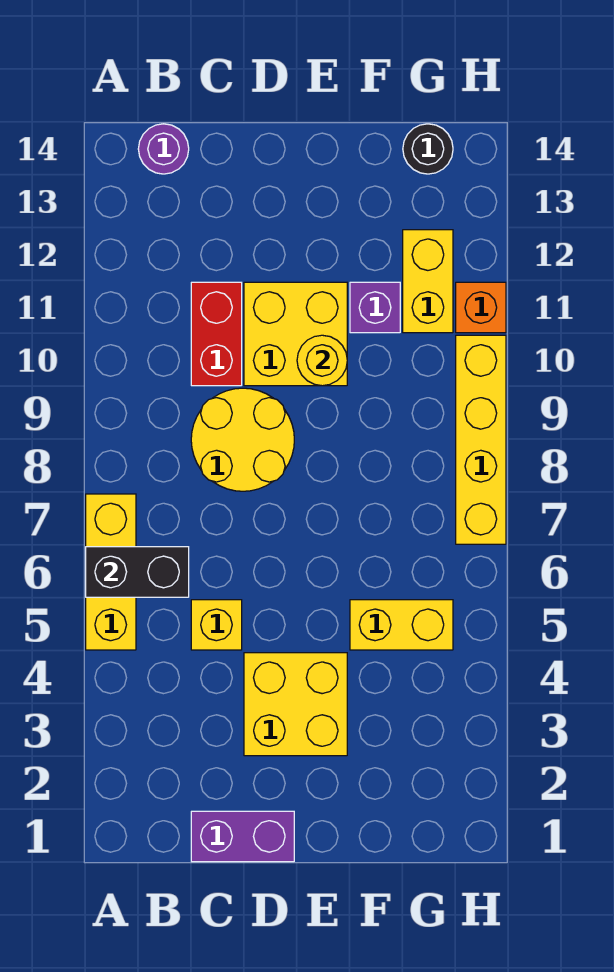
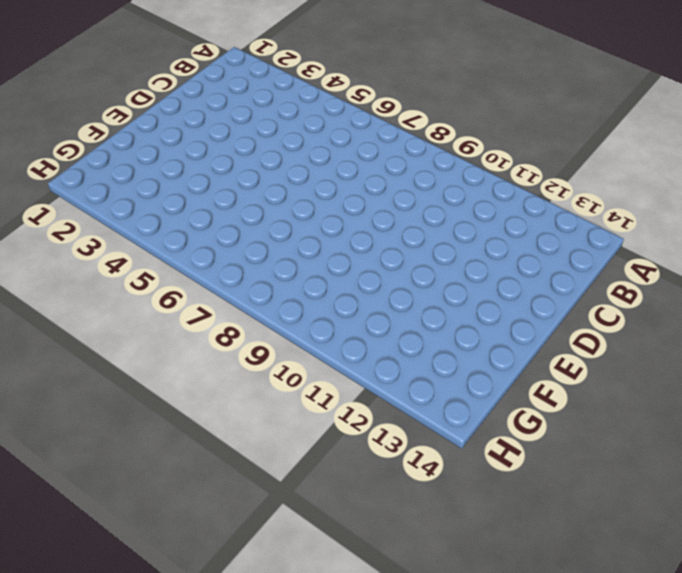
none -> yellow brick A5:A7 level 1
none -> purple round brick B14 level 1
none -> purple brick C1:D1 level 1

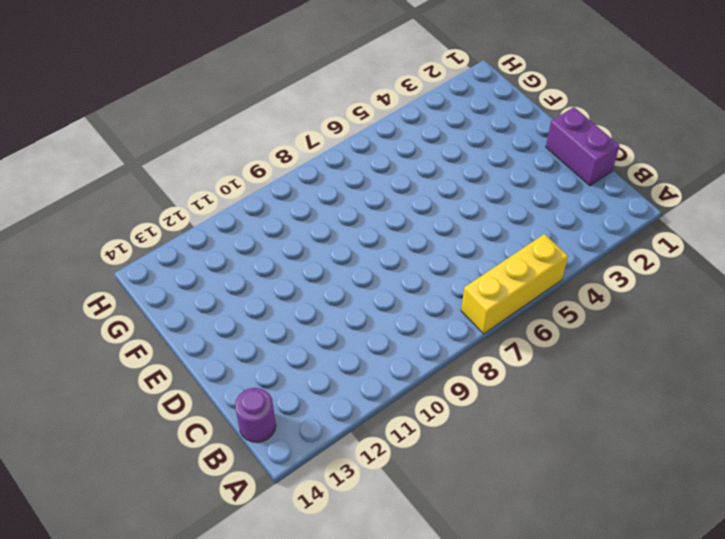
none -> yellow brick C5 level 1
none -> yellow round brick C8:D9 level 1
none -> red brick C10:C11 level 1

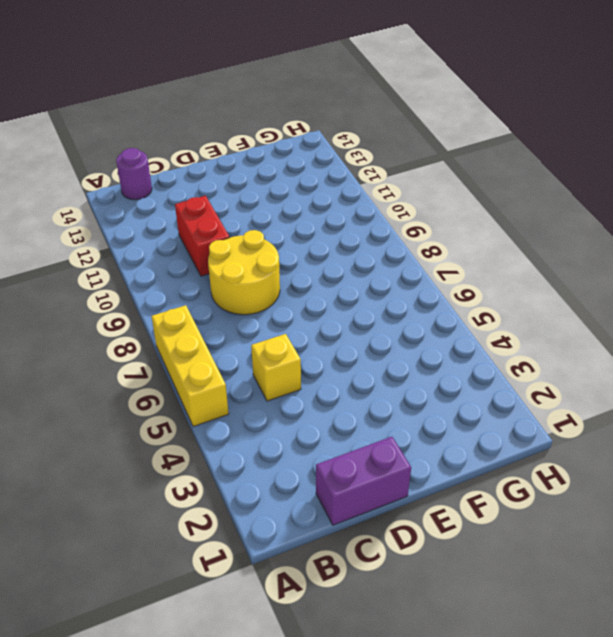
none -> yellow brick D3:E4 level 1
none -> yellow brick D10:E11 level 1
none -> yellow brick F5:G5 level 1

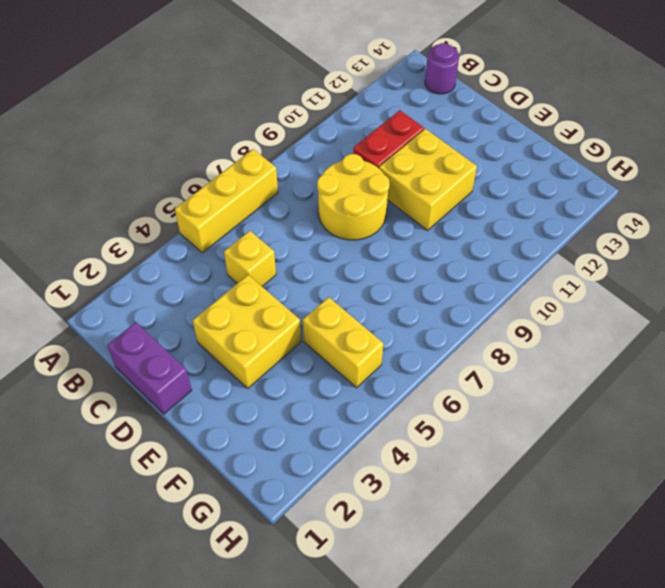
none -> purple brick F11 level 1
none -> yellow brick G11:G12 level 1
none -> black round brick G14 level 1

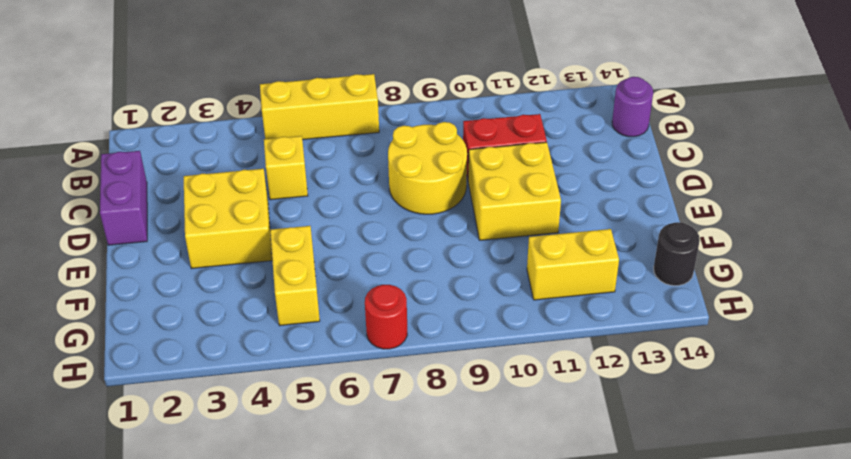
red round brick H7 level 1 -> yellow brick H7:H10 level 1
none -> purple brick F11 level 1
none -> orange brick H11 level 1
none -> black brick A6:B6 level 2

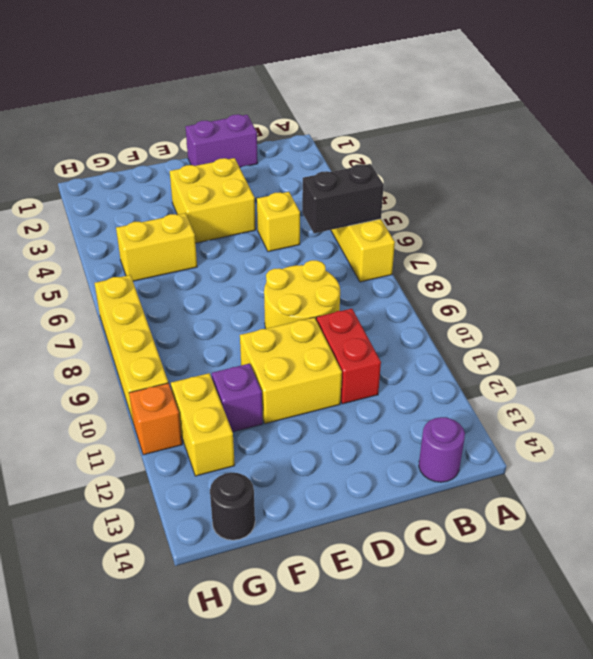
none -> yellow round brick E10 level 2

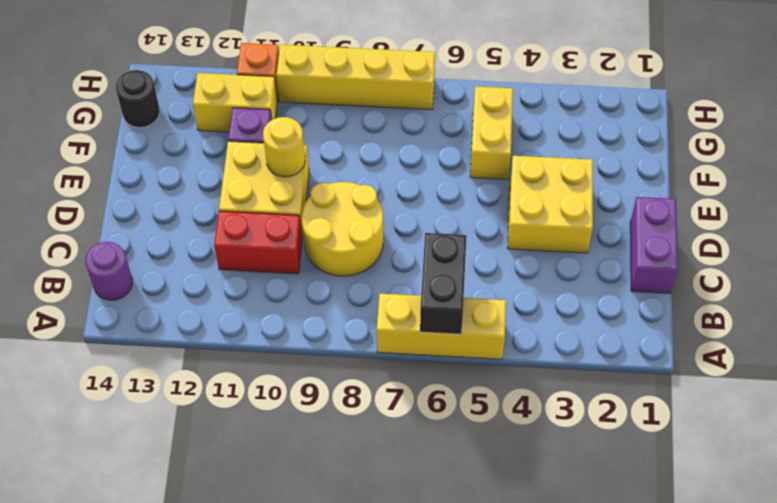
none -> yellow brick C5 level 1

